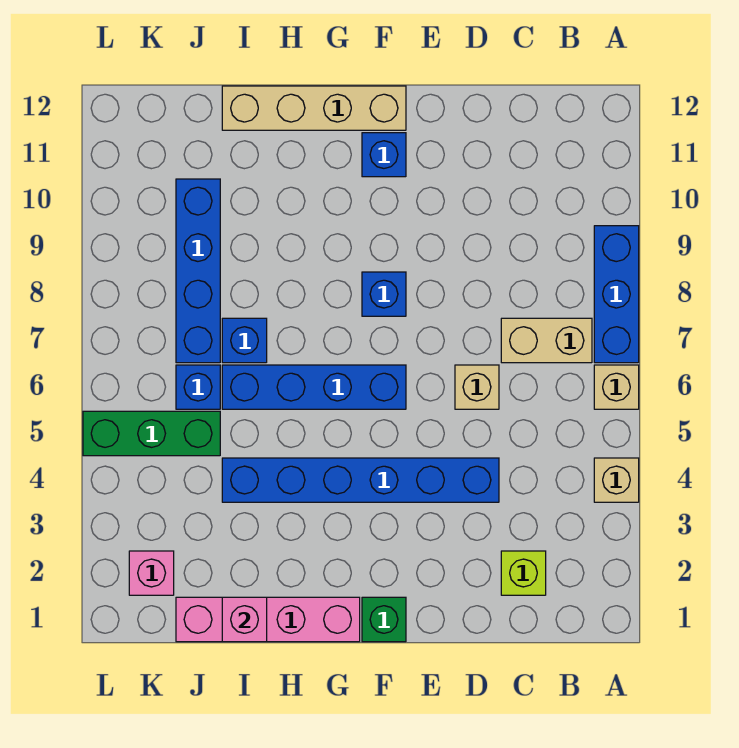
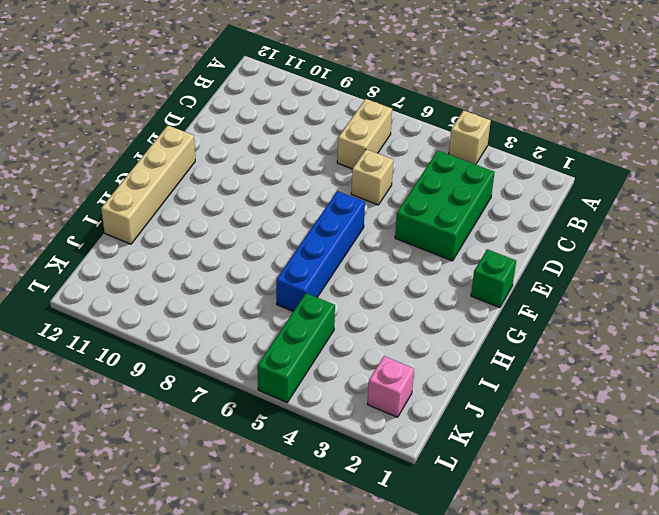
green brick C3:E4 level 1 -> blue brick D4:I4 level 1
none -> tan brick A6 level 1
none -> blue brick A7:A9 level 1
none -> lime brick C2 level 1

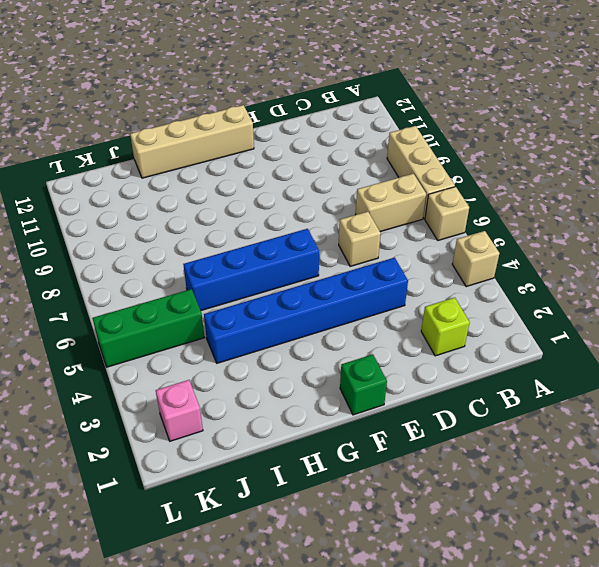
tan brick A7:A9 level 1 -> blue brick A7:A9 level 1
none -> blue brick F8 level 1
none -> blue brick F11 level 1
none -> pink brick G1:J1 level 1

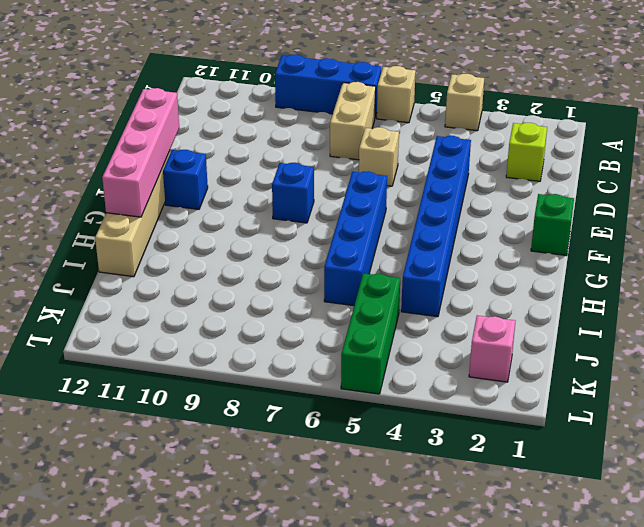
pink brick E12:H12 level 2 -> pink brick G1:J1 level 1
none -> blue brick I7 level 1
none -> blue brick J6 level 1
none -> blue brick J7:J10 level 1

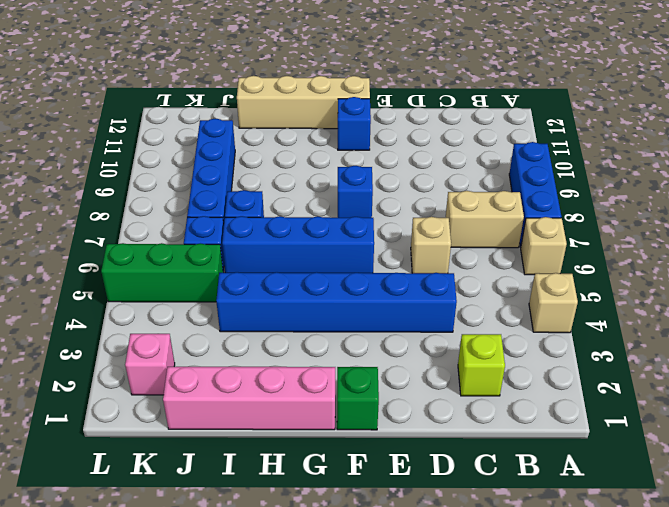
none -> pink brick I1 level 2

